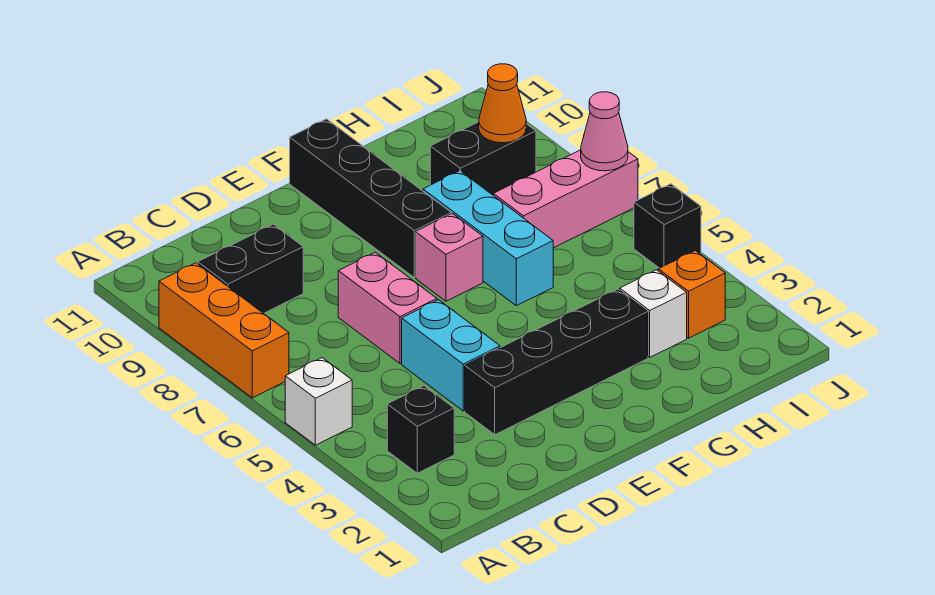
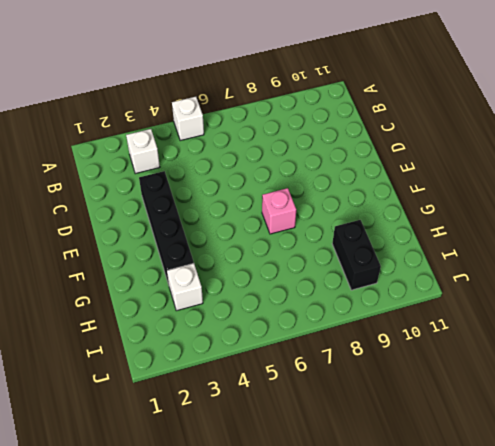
white brick B3 level 1 -> black brick B3 level 1
none -> orange brick A7:A9 level 1
none -> black brick B9:C9 level 1
none -> cyan brick D4:D5 level 1

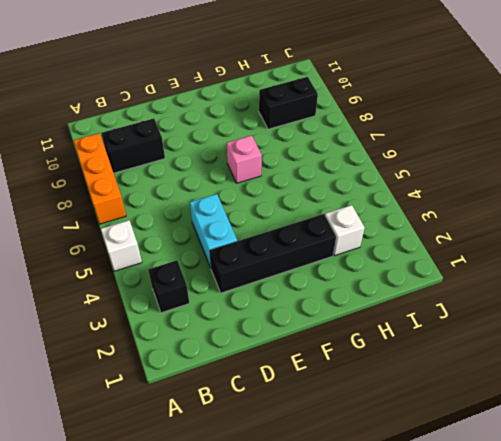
none -> pink brick D6:D7 level 1
none -> black brick F8:F11 level 1
none -> cyan brick G6:G8 level 1

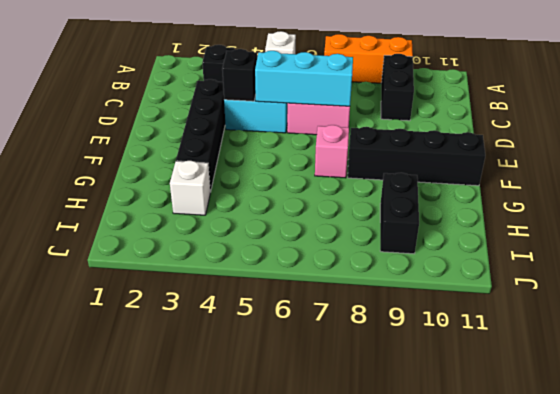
black brick D4 level 2 -> black brick J5 level 1
cyan brick D5:D7 level 2 -> cyan brick G6:G8 level 1
none -> pink brick H7:J7 level 1
none -> orange brick I3 level 1
none -> orange cone I9 level 2

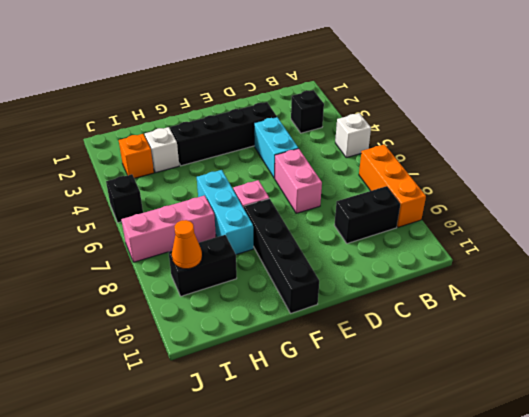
none -> pink cone J7 level 2

